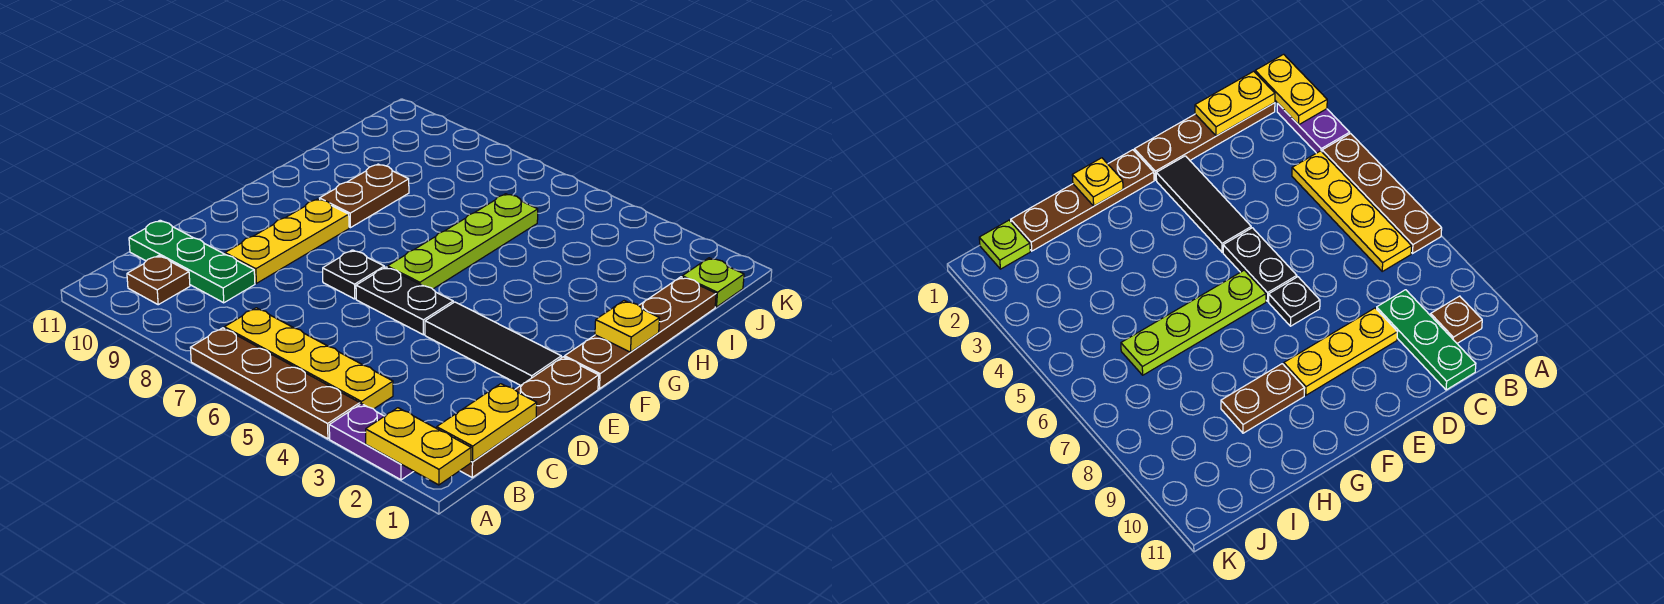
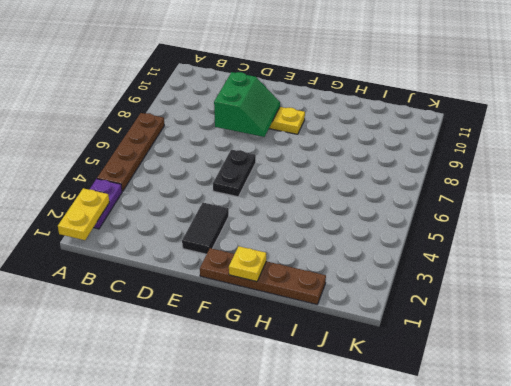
green slope D8:E9 level 2 top D -> none
black tile E2:E3 level 1 -> black tile E2:E4 level 1
none -> brown plate B1:E1 level 1
none -> yellow plate B4:B7 level 1
none -> brown plate B10 level 1

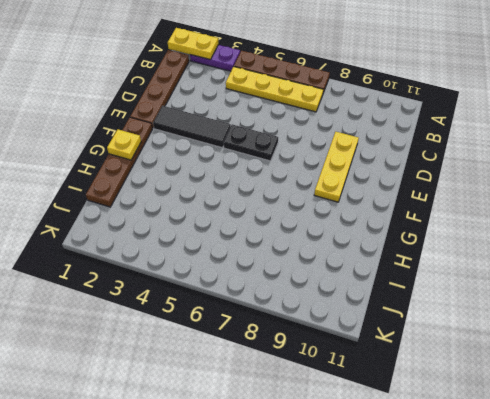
none -> brown plate B10 level 1
none -> green plate C9:C11 level 1
none -> black plate E7 level 1

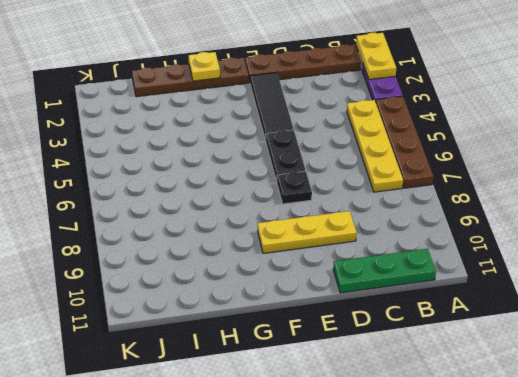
green plate B11:D11 level 1 -> green plate C9:C11 level 1
none -> brown plate B10 level 1
none -> lime plate F6:I6 level 1
none -> brown plate G9:H9 level 1

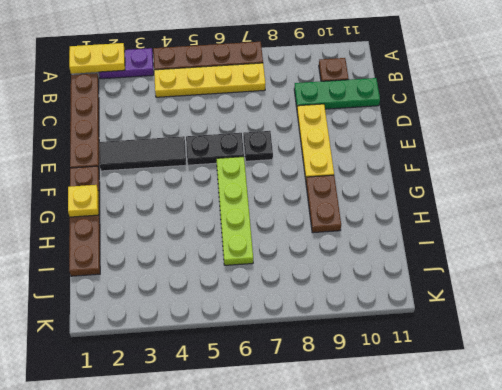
none -> lime plate J1 level 1
none -> yellow plate B1:C1 level 2

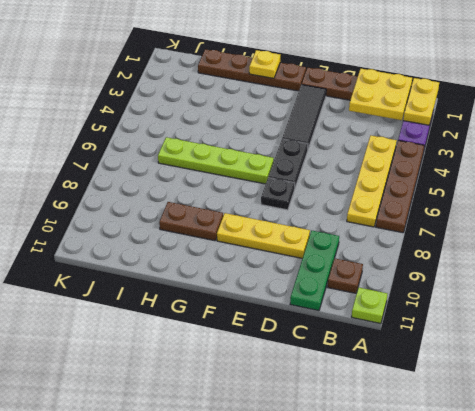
lime plate A11 level 1 -> lime plate J1 level 1
yellow plate B1:C2 level 2 -> yellow plate B1:C1 level 2

